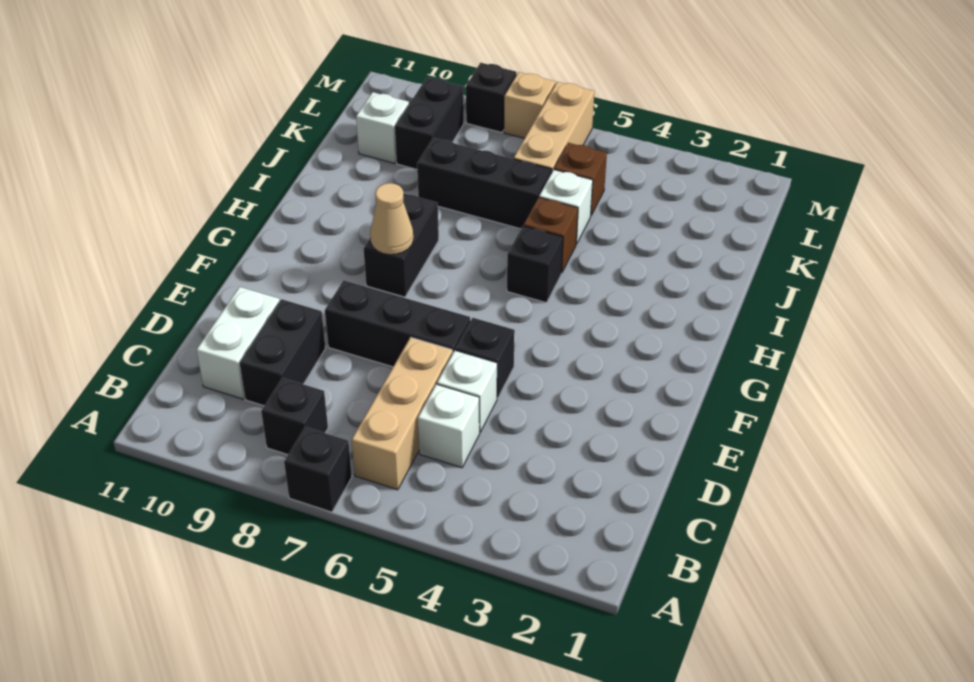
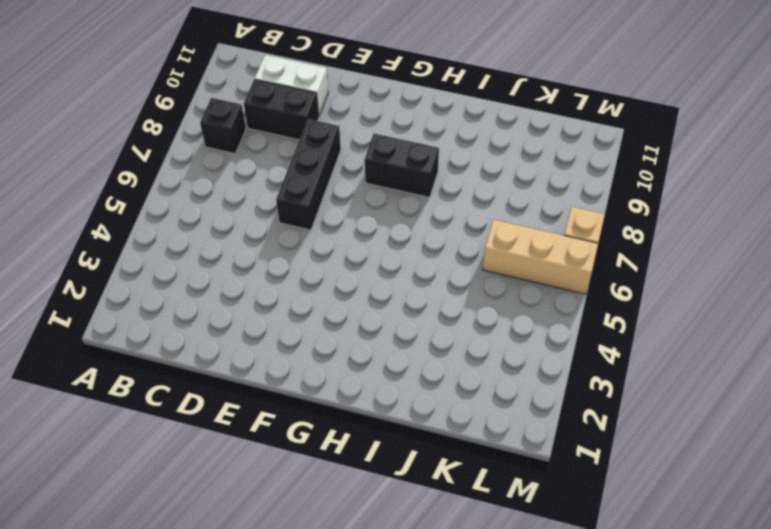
none -> black brick A7 level 1
none -> tan brick B6:D6 level 1
none -> white brick C5 level 1

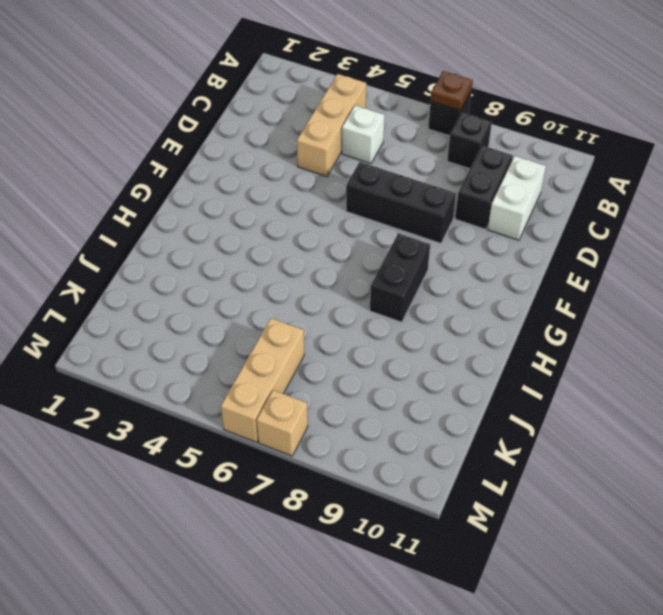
brown plate A7 level 2 -> none
tan brick B4:D4 level 1 -> tan brick B6:D6 level 1
none -> white brick D5 level 1
none -> black brick E5 level 1
none -> black brick H5 level 1

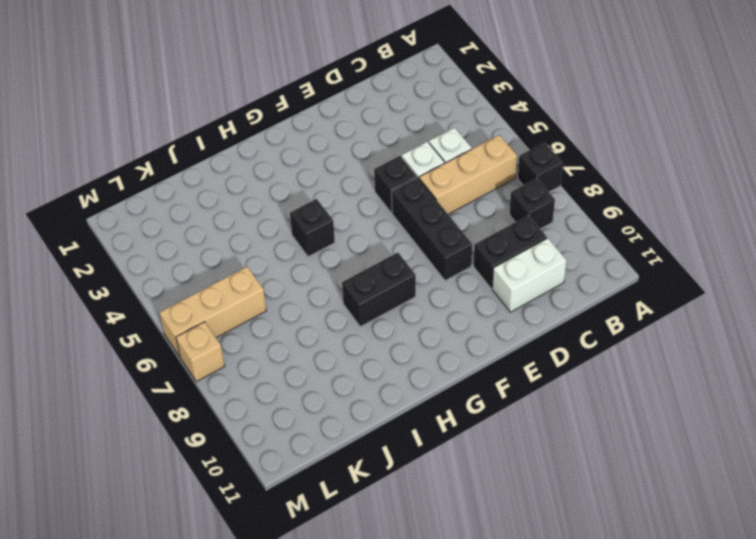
none -> brown brick I5 level 1
none -> white brick J5 level 1
none -> black brick J6:J8 level 1

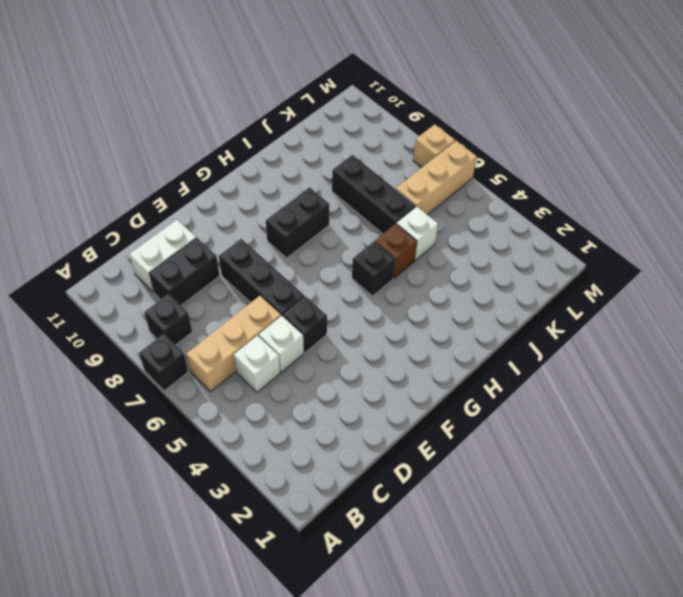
none -> brown brick K5 level 1
none -> black brick K9:L9 level 1
none -> white brick K10 level 1

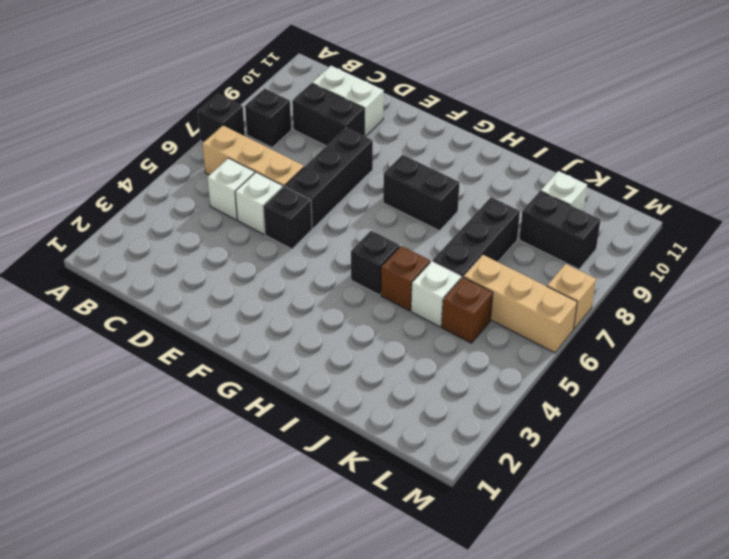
none -> black brick M8 level 1
none -> tan cone G8 level 2

